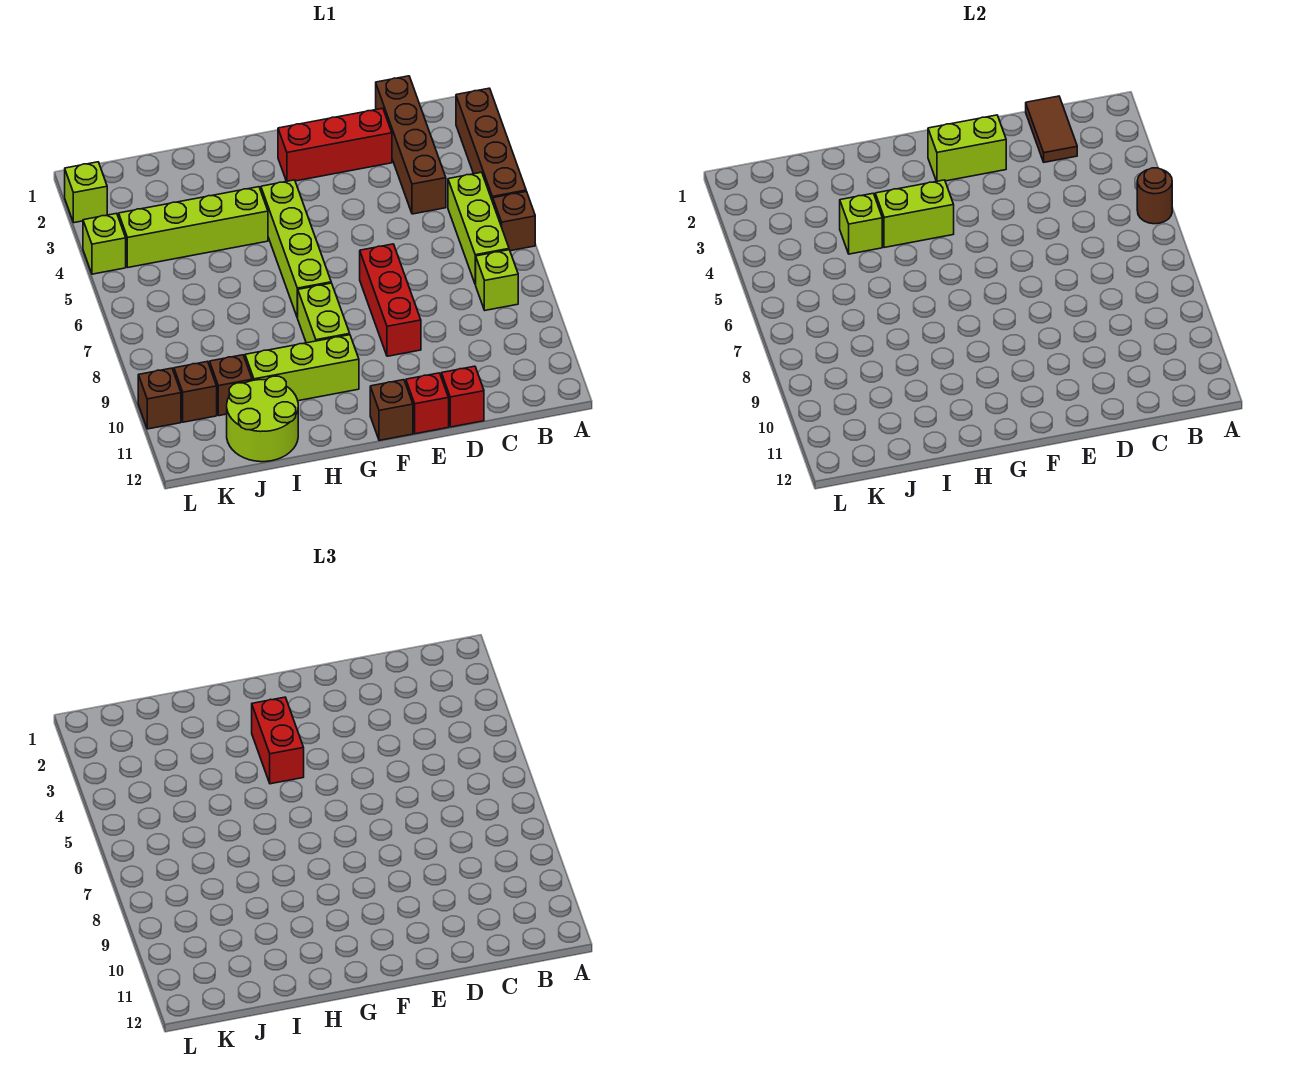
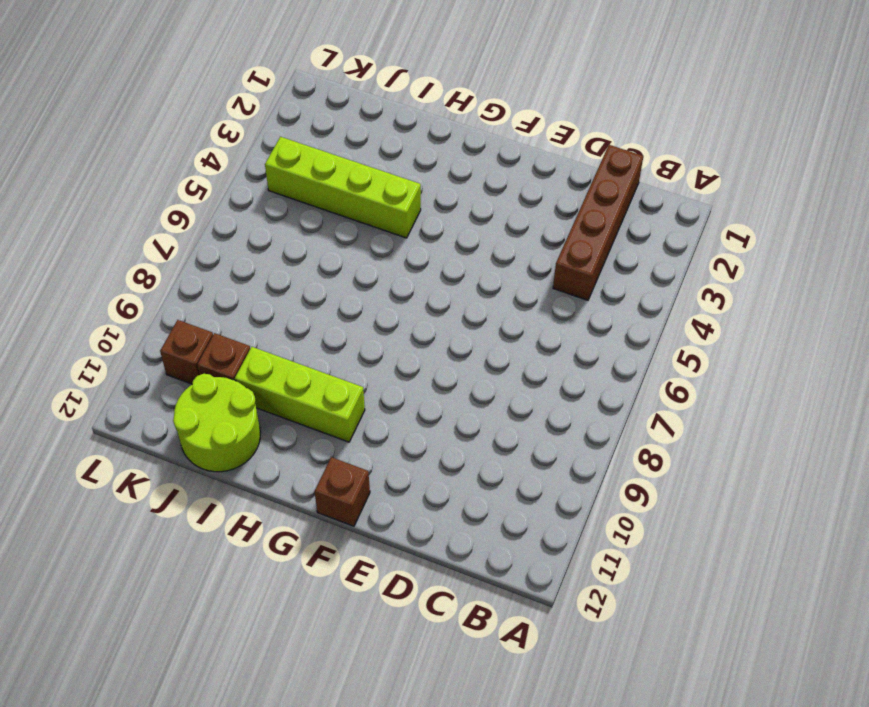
none -> brown brick A2:A5 level 1
none -> brown brick A6 level 1
none -> lime brick B5:B7 level 1

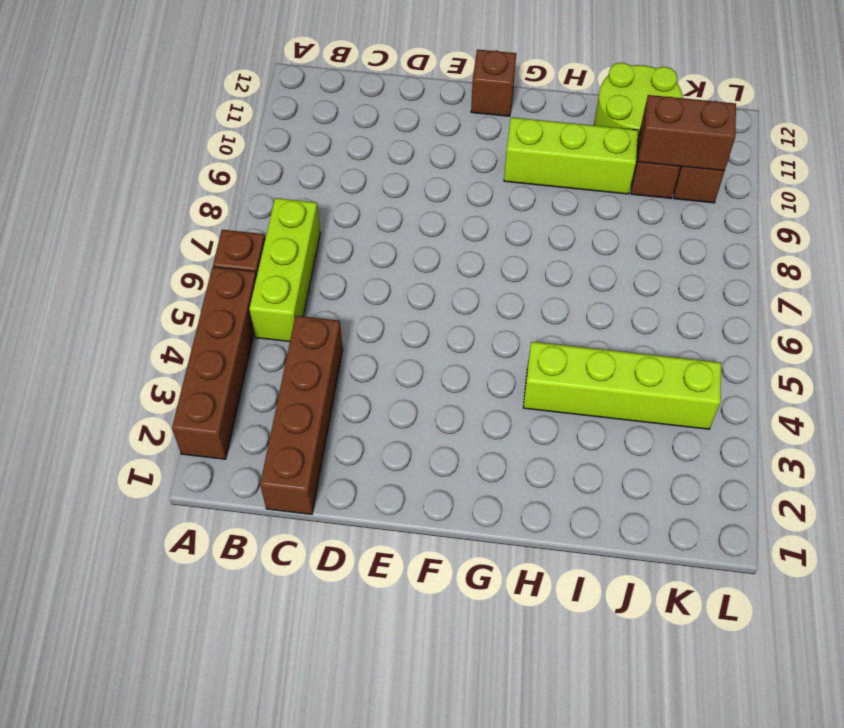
brown brick J10:K10 level 2 -> none
none -> lime brick B8 level 1
none -> red brick D2:F2 level 1
none -> red brick D12 level 1

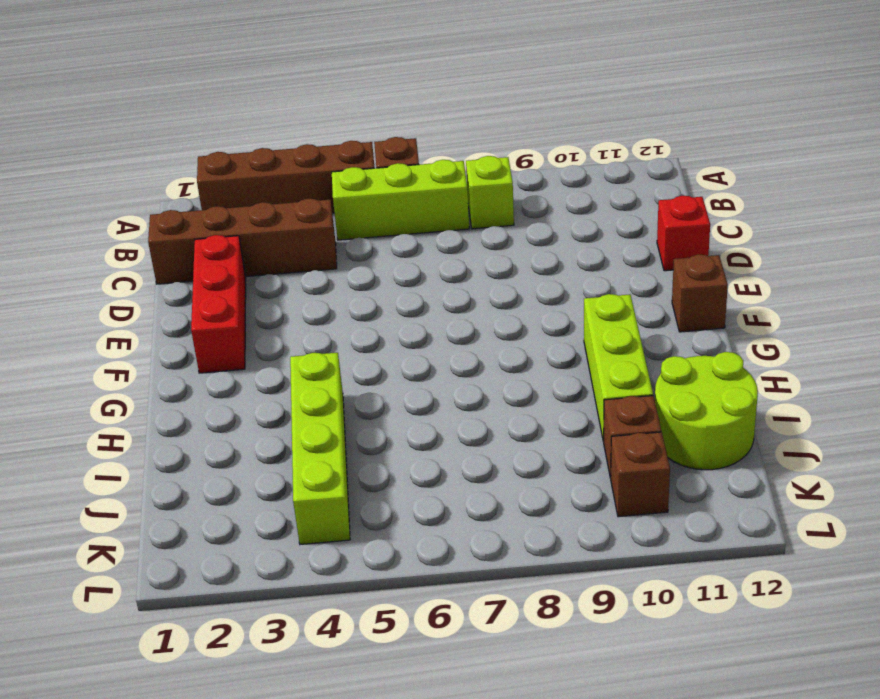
none -> red brick E7:E9 level 1
none -> red brick E12 level 1
none -> lime brick G4:G7 level 1

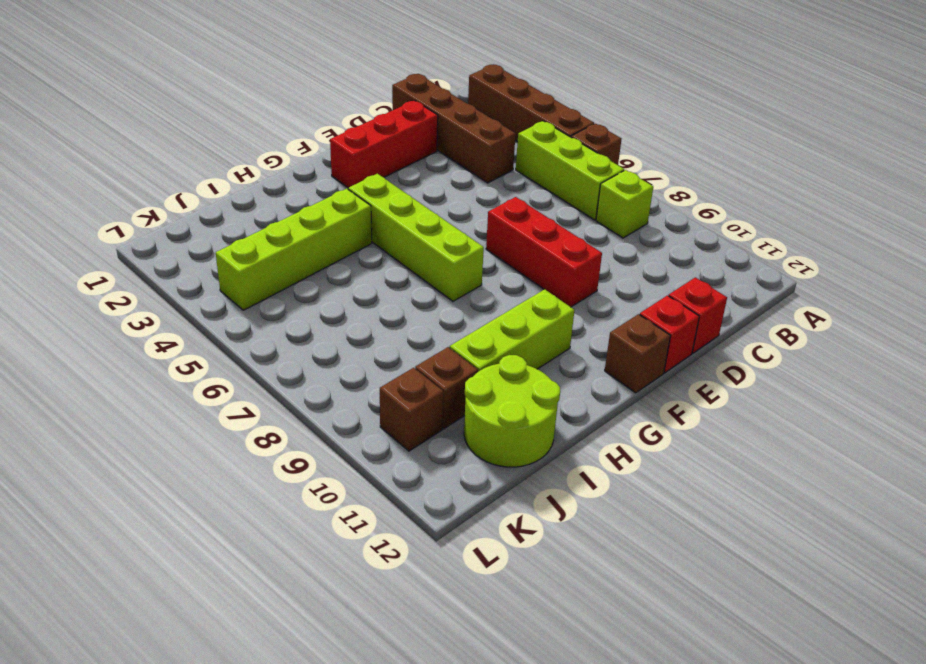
none -> lime brick G8:G9 level 1
none -> lime brick L2 level 1
none -> lime brick L4 level 1

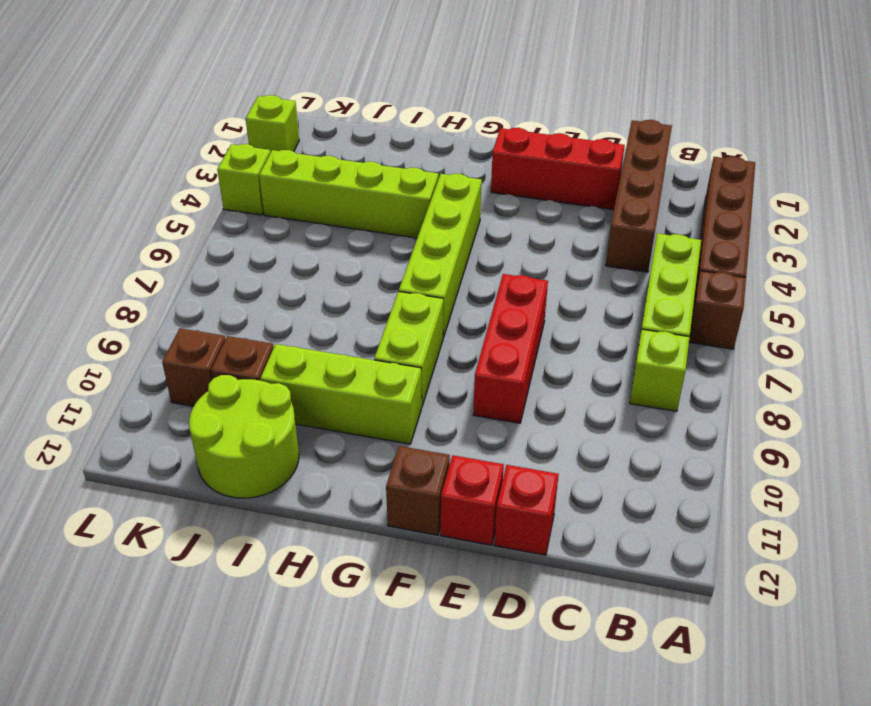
none -> brown brick L10 level 1
none -> brown round brick A5 level 2
none -> brown tile C1:C2 level 2

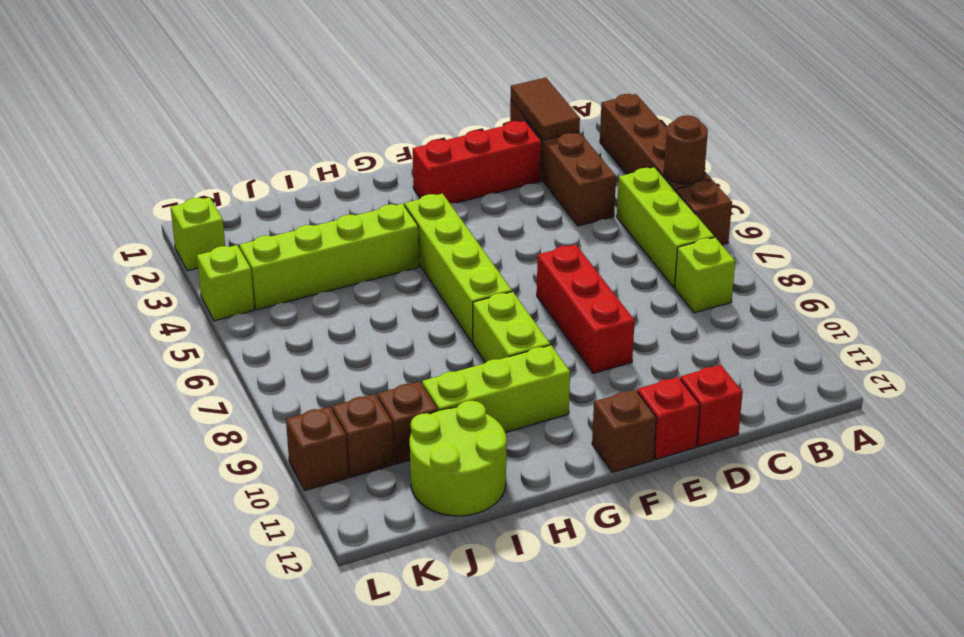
none -> lime brick E2:F2 level 2
none -> lime brick G4:H4 level 2
none -> lime brick I4 level 2

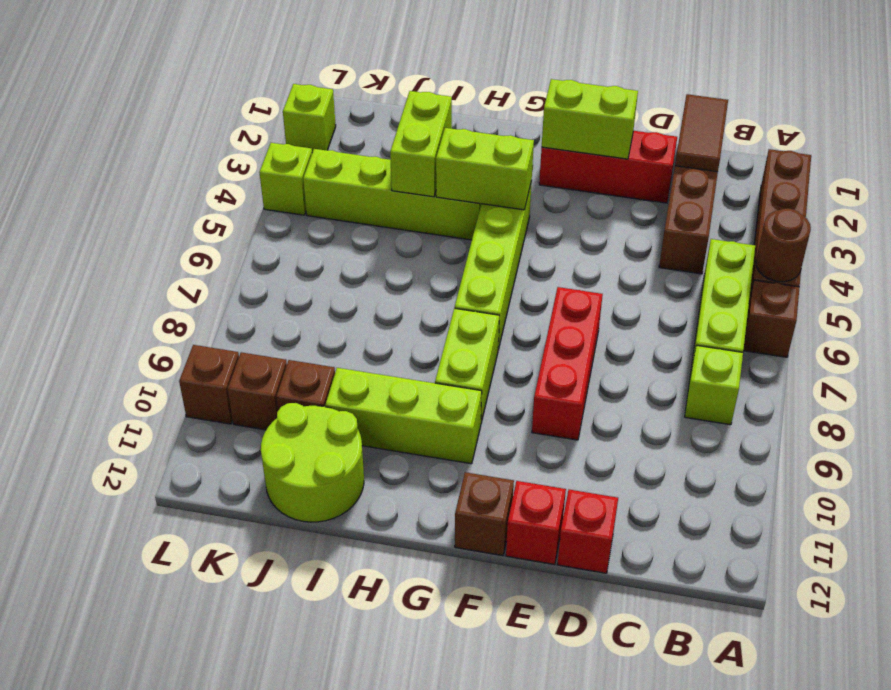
lime brick I3:I4 level 2 -> lime brick I4 level 2
none -> red brick G3:G4 level 3

